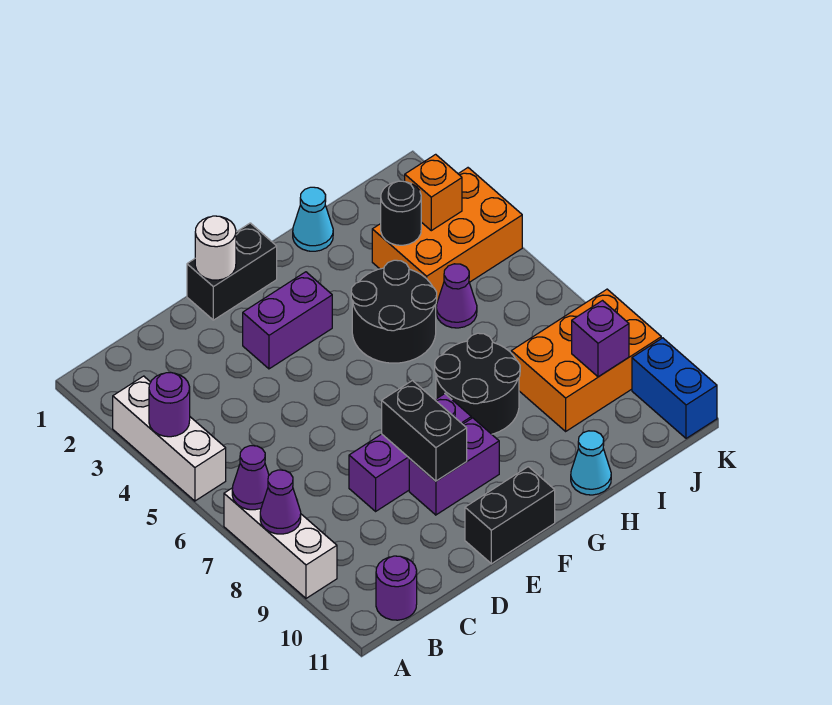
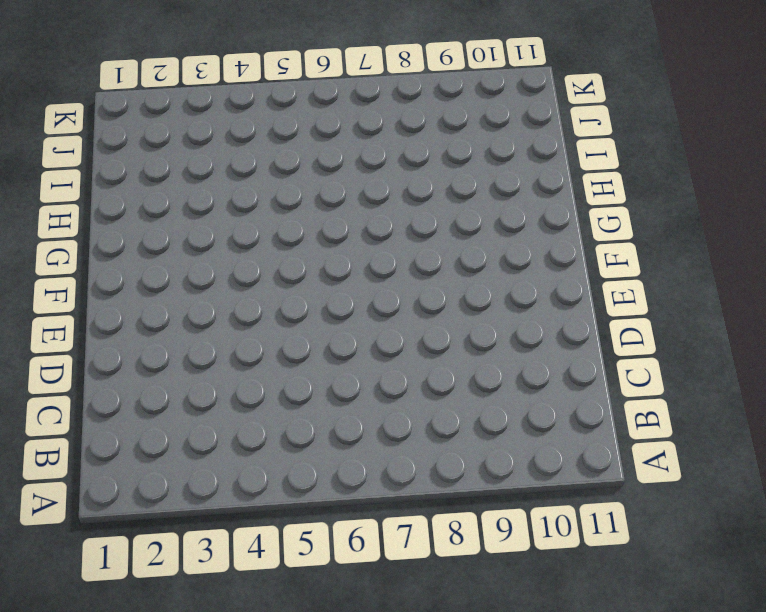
none -> white brick A3:A5 level 1
none -> white brick A7:A9 level 1
none -> purple round brick B11 level 1

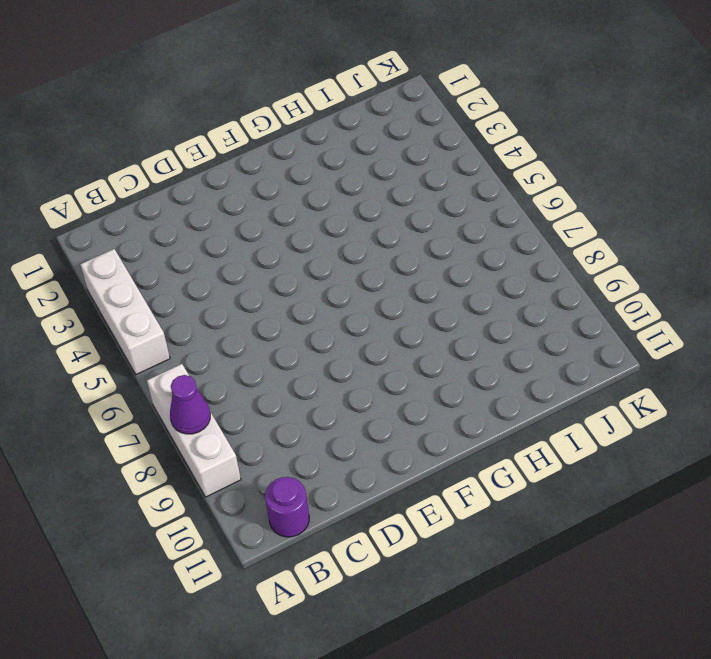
none -> purple brick D8:F8 level 1
none -> black brick E1:F1 level 1
none -> purple brick E3:F3 level 1

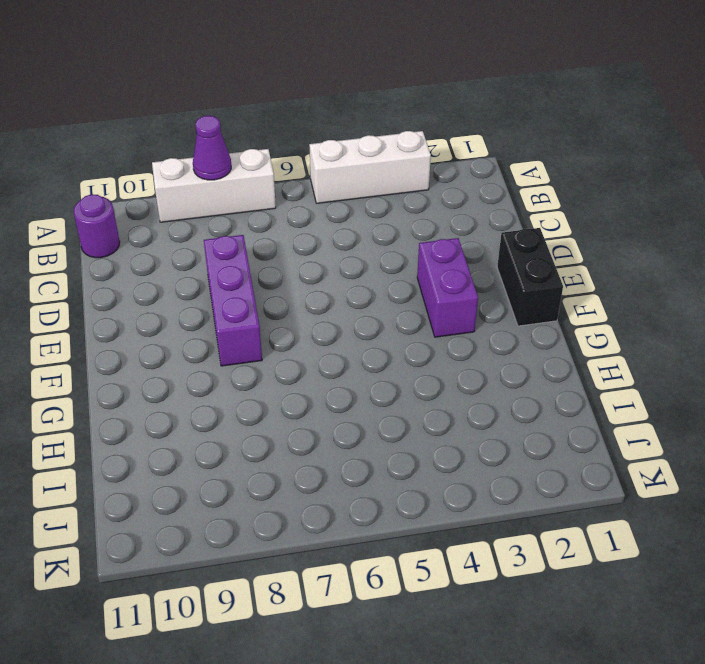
none -> purple brick E9:F9 level 1
none -> black brick E11:F11 level 1
none -> black round brick G4:H5 level 1

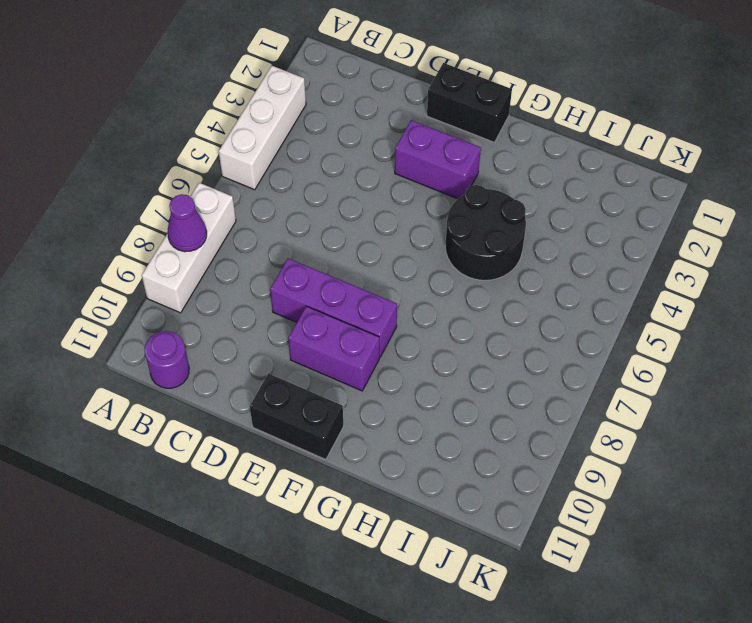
none -> black round brick G7:H8 level 1
none -> cyan cone H1 level 1
none -> cyan cone H11 level 1

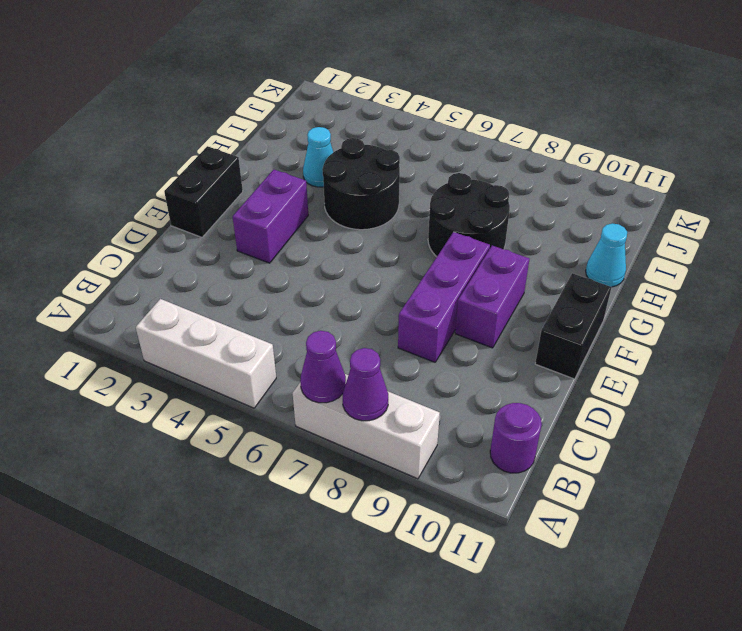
cyan cone H3 level 1 -> cyan cone H1 level 1
none -> orange brick I3:K4 level 1
none -> purple cone I5 level 1
none -> orange brick I8:K9 level 1

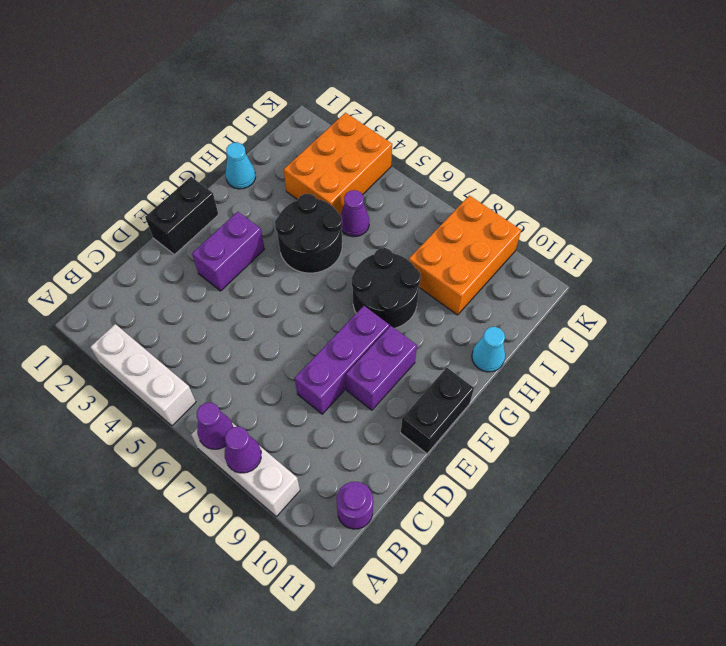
none -> blue brick K10:K11 level 1
none -> purple round brick A4 level 2
none -> white round brick E1 level 2

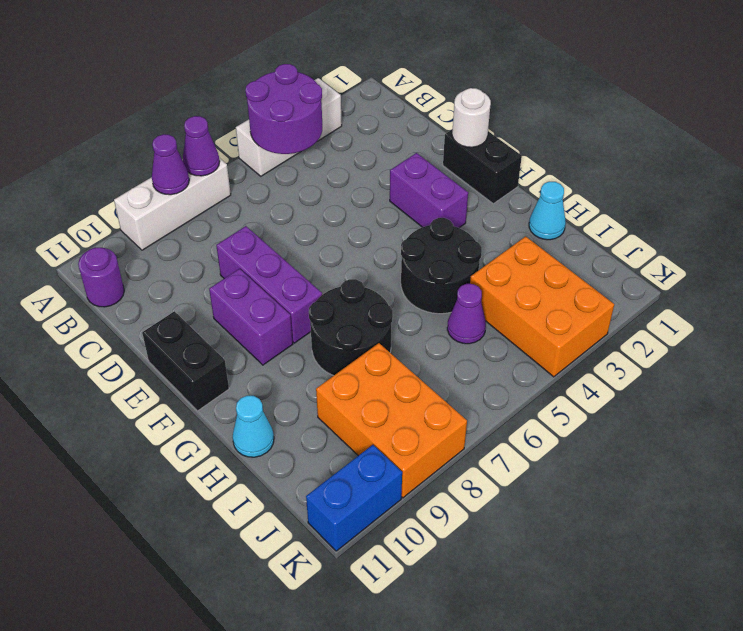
purple round brick A4:B5 level 2 -> purple round brick A4 level 2
none -> black brick E8:E9 level 2
none -> black round brick I3 level 2
none -> orange brick J3 level 2

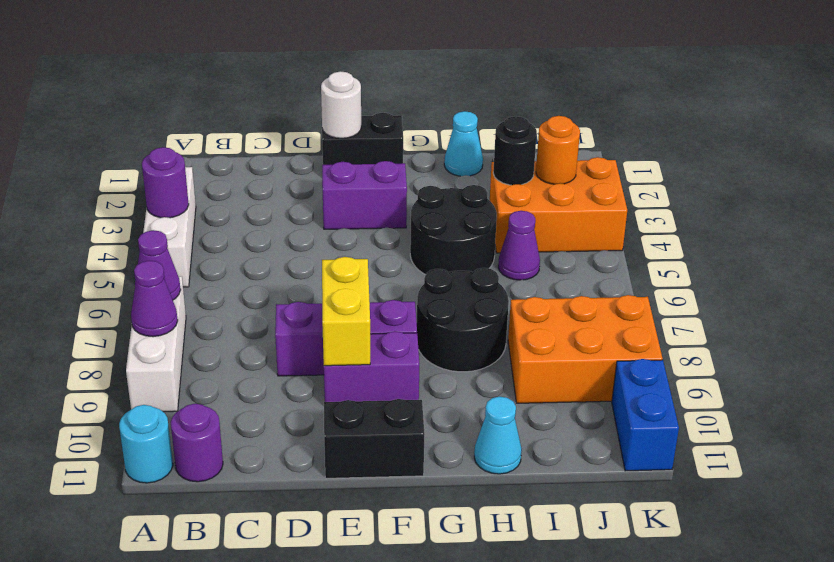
cyan round brick A11 level 1 -> none
yellow brick E8:E9 level 2 -> black brick E8:E9 level 2
orange round brick J3 level 2 -> orange brick J3 level 2
none -> purple brick J9 level 2

